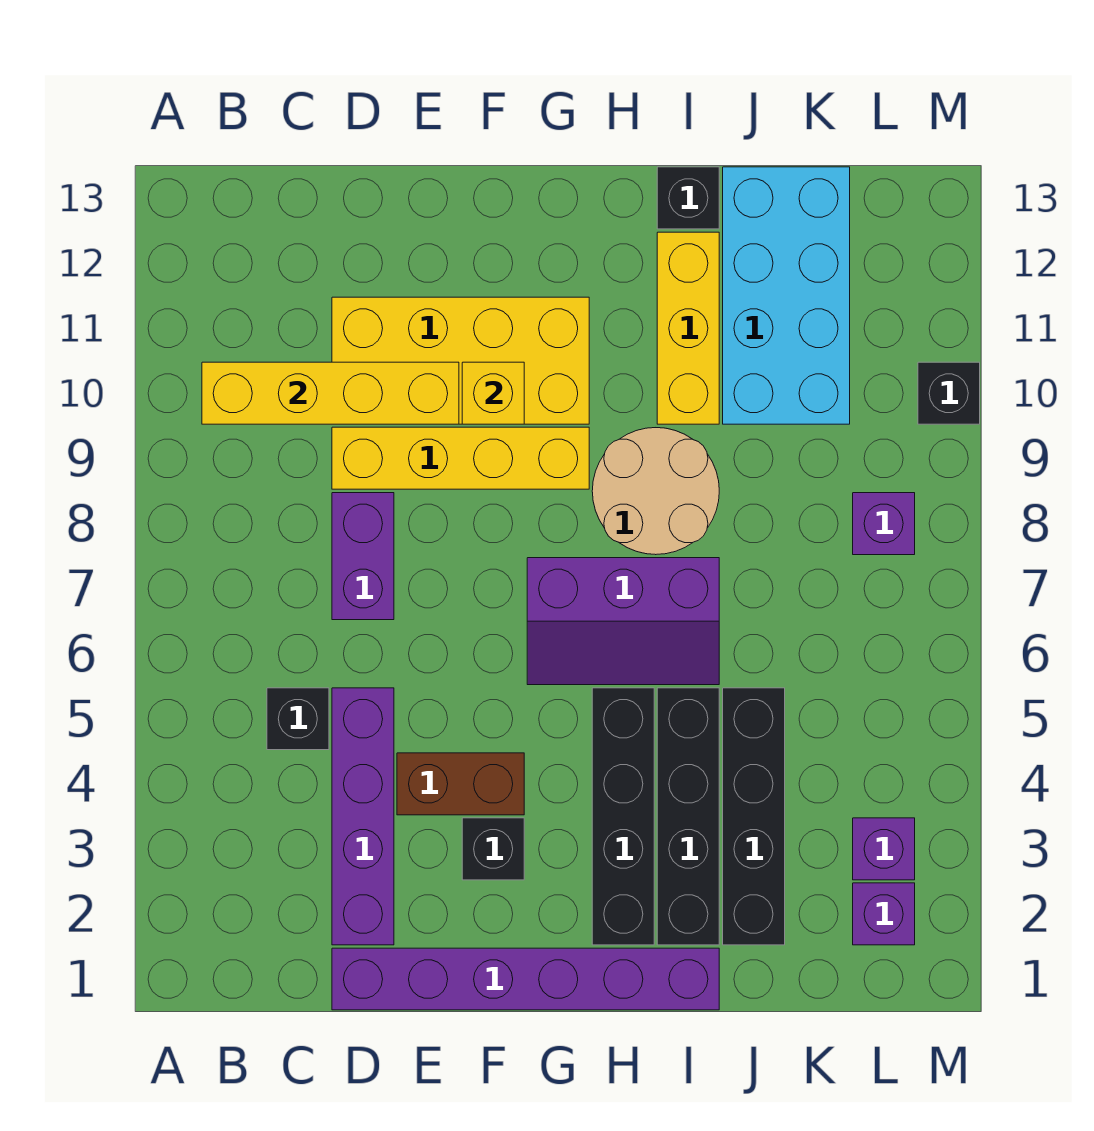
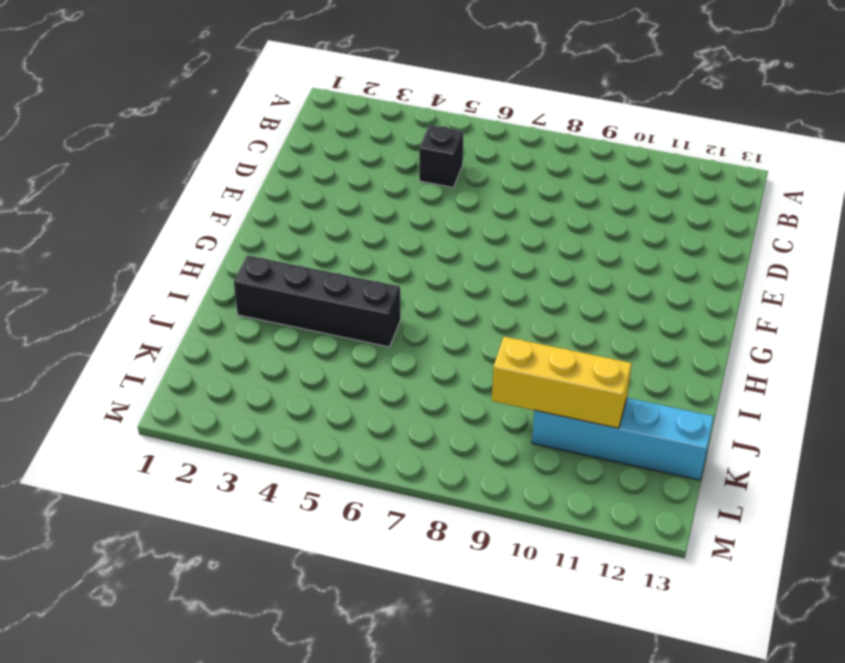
yellow brick K9:K11 level 2 -> yellow brick I10:I12 level 1
cyan brick K10:K13 level 1 -> cyan brick J10:K13 level 1
none -> purple brick D1:I1 level 1
none -> purple brick D2:D5 level 1
none -> purple brick D7:D8 level 1

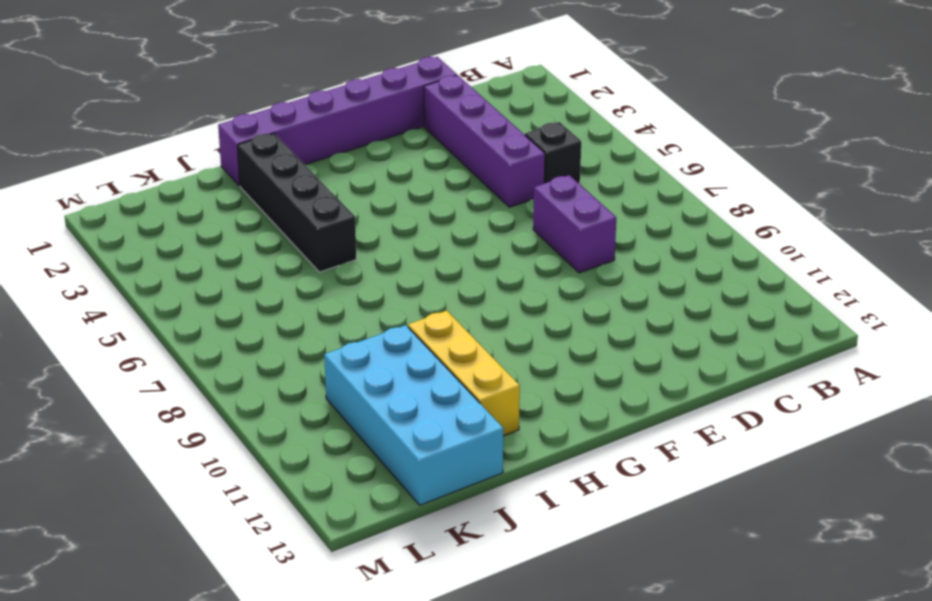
none -> yellow brick D9:G9 level 1
none -> yellow brick D10:G11 level 1
none -> brown brick E4:F4 level 1

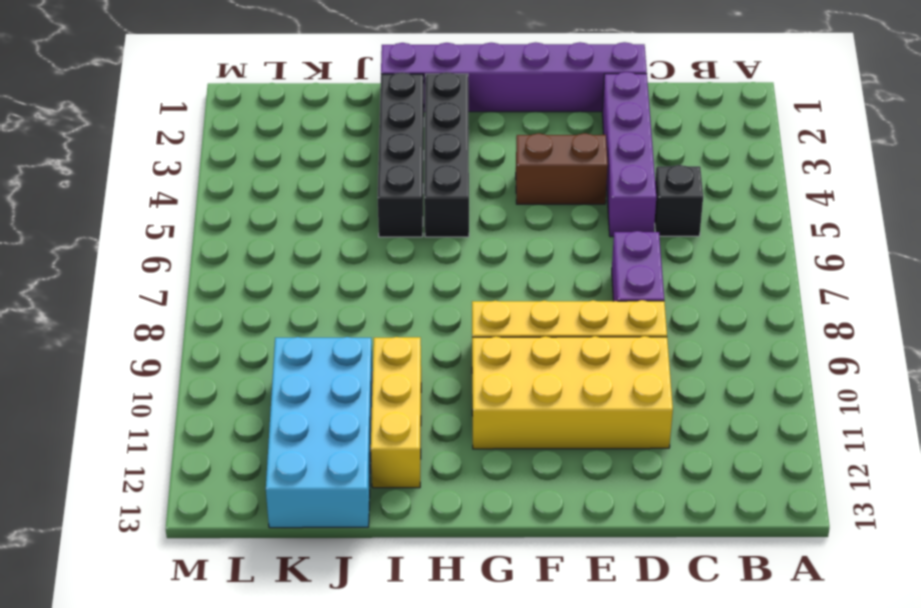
none -> black brick F3 level 1
none -> purple slope G6:I7 level 1 top 7
none -> tan round brick H8:I9 level 1

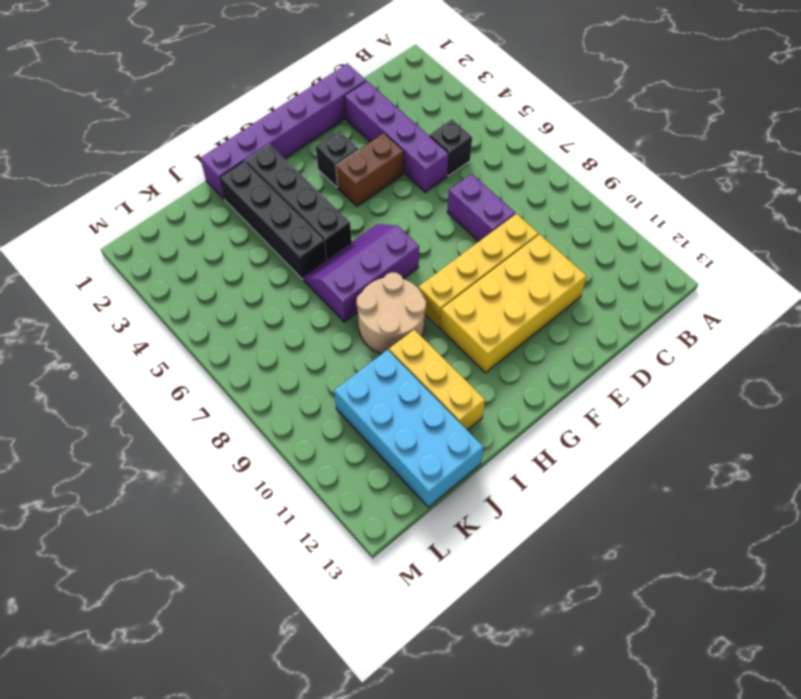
none -> black brick I13 level 1
none -> black brick J2:J5 level 1
none -> purple brick L2 level 1

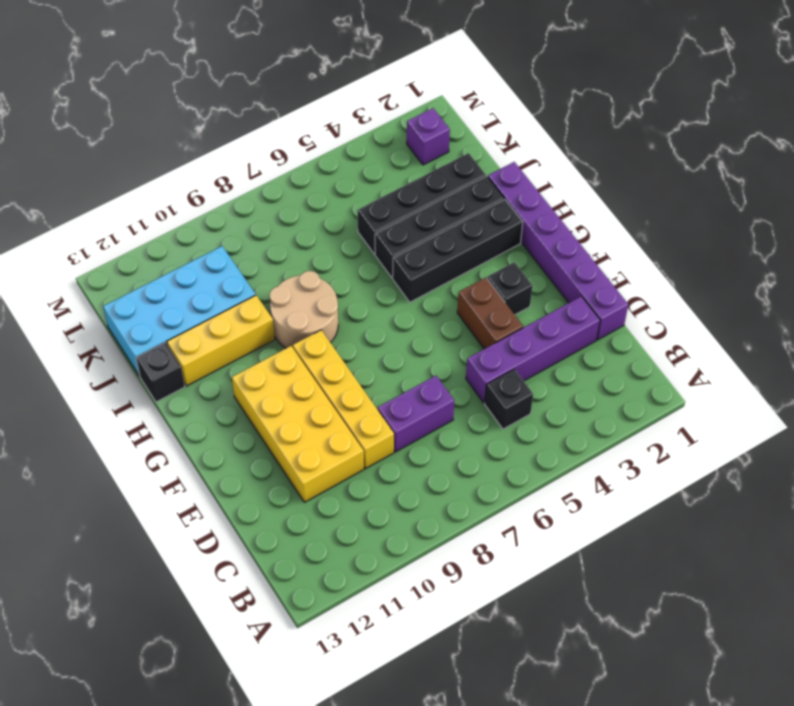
none -> purple slope G6:I7 level 1 top 7
none -> purple brick L3 level 1
none -> purple brick L8 level 1

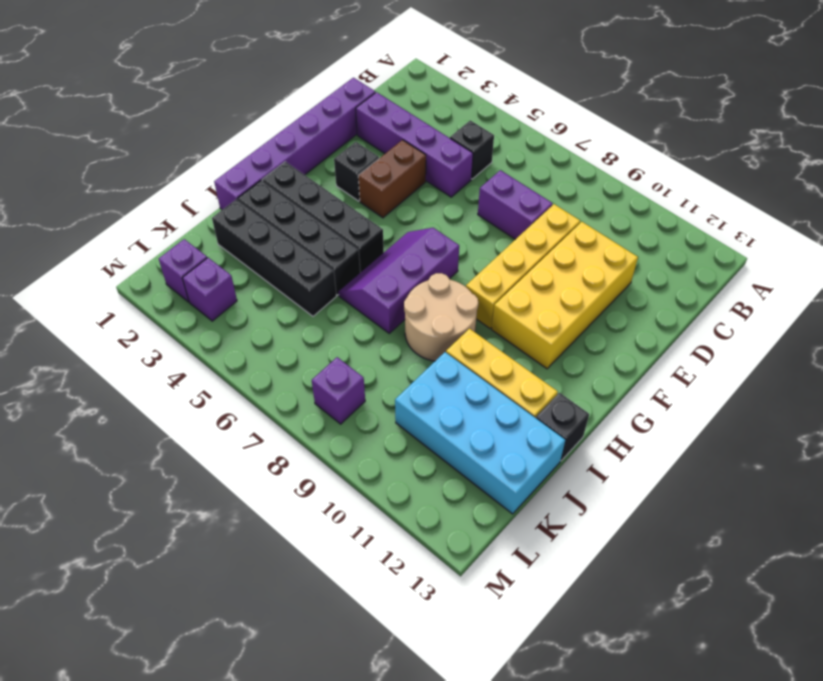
none -> black brick M10 level 1
none -> yellow brick B10:E10 level 2
none -> yellow brick F10 level 2

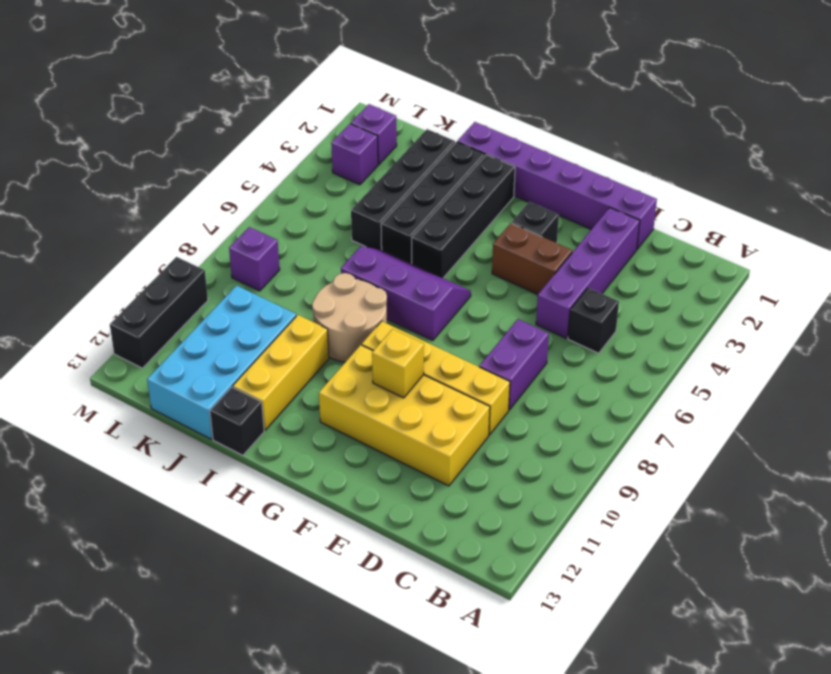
black brick M10:M12 level 1 -> black brick M10 level 1
none -> yellow brick B10:E10 level 2

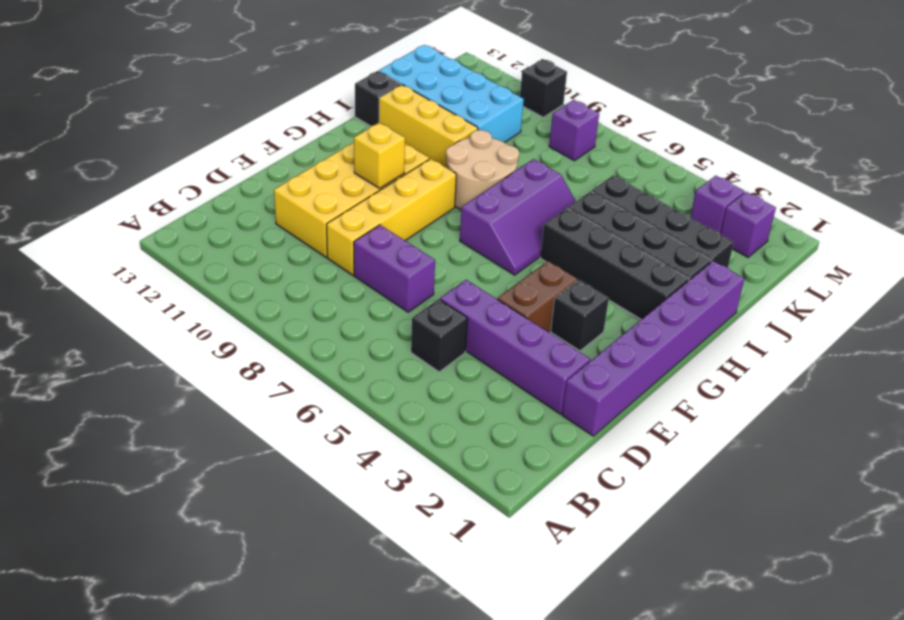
none -> yellow brick B10:E10 level 2

